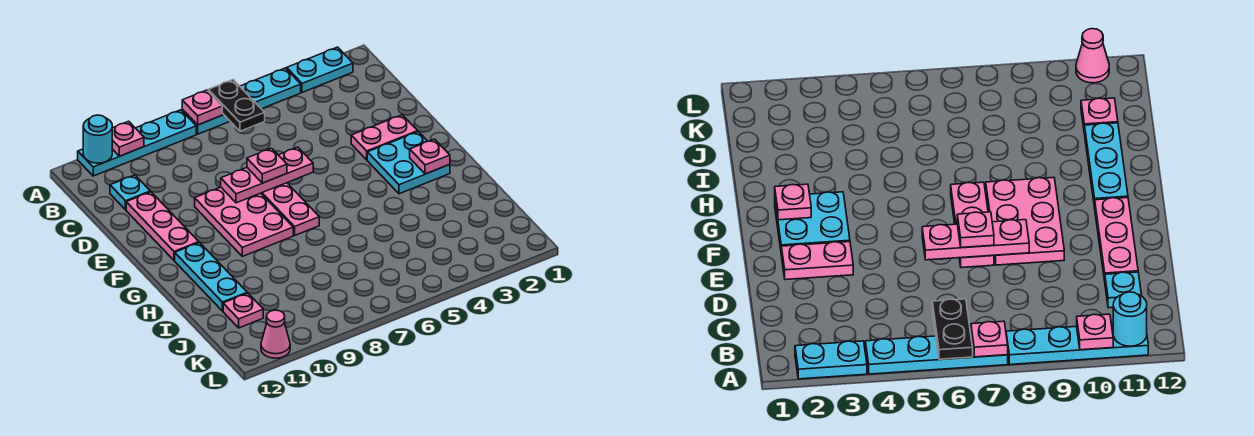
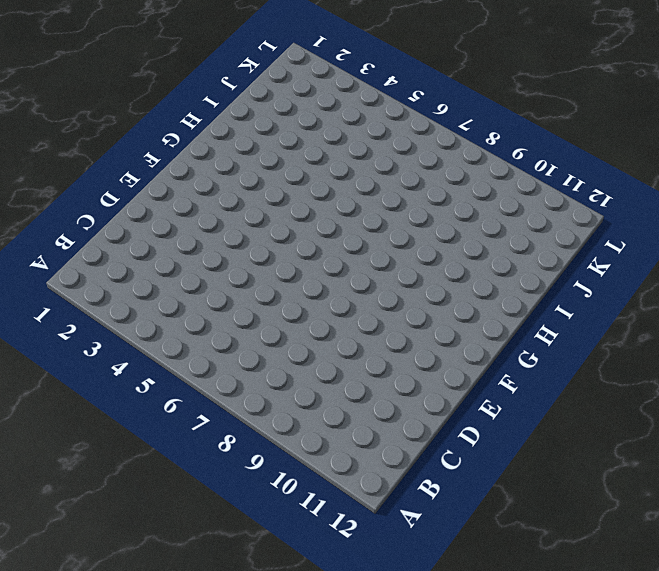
none -> cyan plate A2:A3 level 1
none -> cyan plate A4:A7 level 1
none -> cyan plate A8:A11 level 1

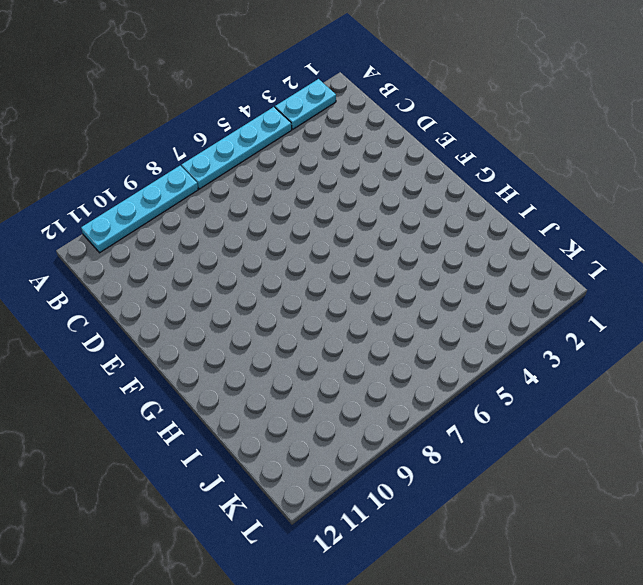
none -> cyan plate C11 level 1
none -> pink plate D11:F11 level 1
none -> pink plate E2:E3 level 1

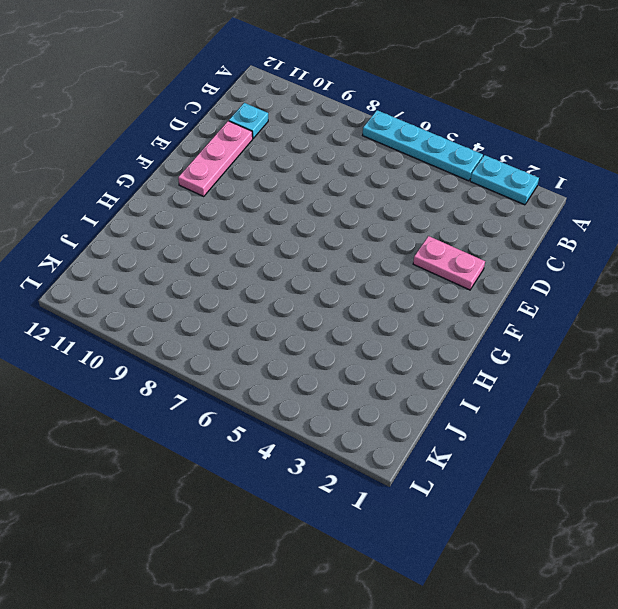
none -> cyan plate A8:A11 level 1
none -> pink plate E7:G7 level 1
none -> pink plate E8:G9 level 1

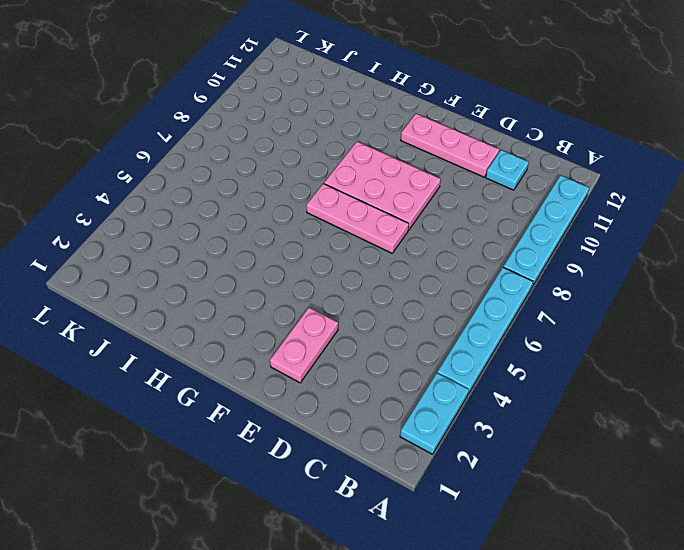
none -> cyan plate F2:G3 level 1
none -> cyan plate G11:I11 level 1
none -> pink plate J11 level 1

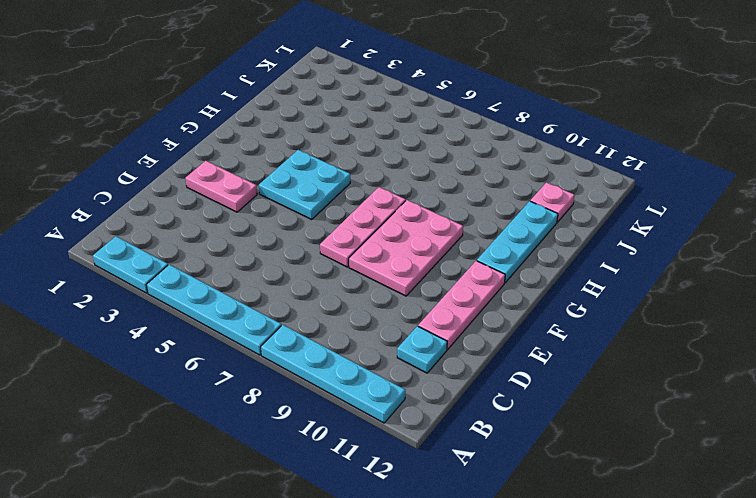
cyan plate F4:G5 level 1 -> cyan plate F2:G3 level 1
none -> pink cone L11 level 1
none -> black plate A6:B6 level 2
none -> pink plate A7 level 2

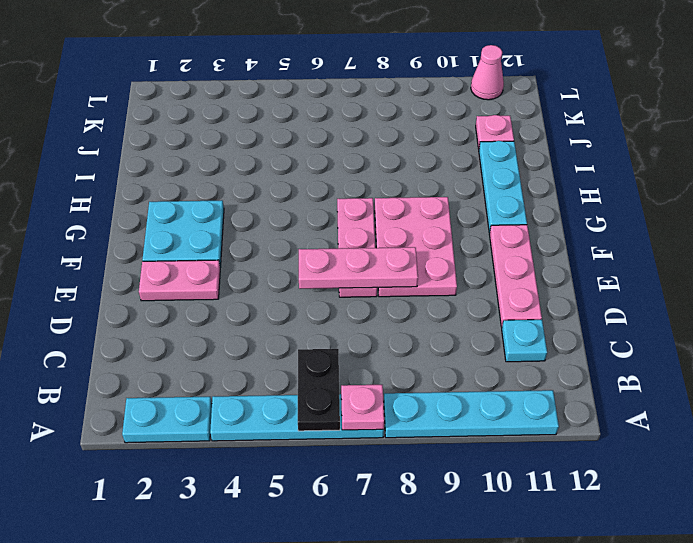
none -> pink plate A10 level 2
none -> cyan round brick A11 level 2
none -> pink plate G2 level 2

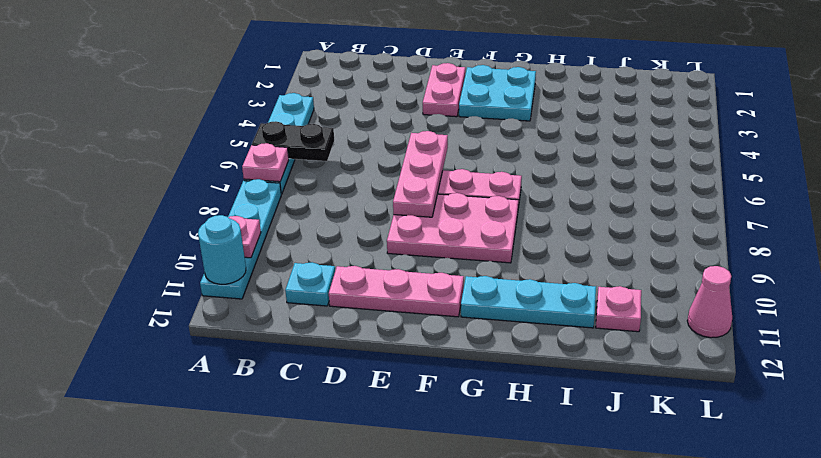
none -> cyan plate A2:A3 level 1
none -> pink plate G2 level 2
none -> pink plate E7 level 3

